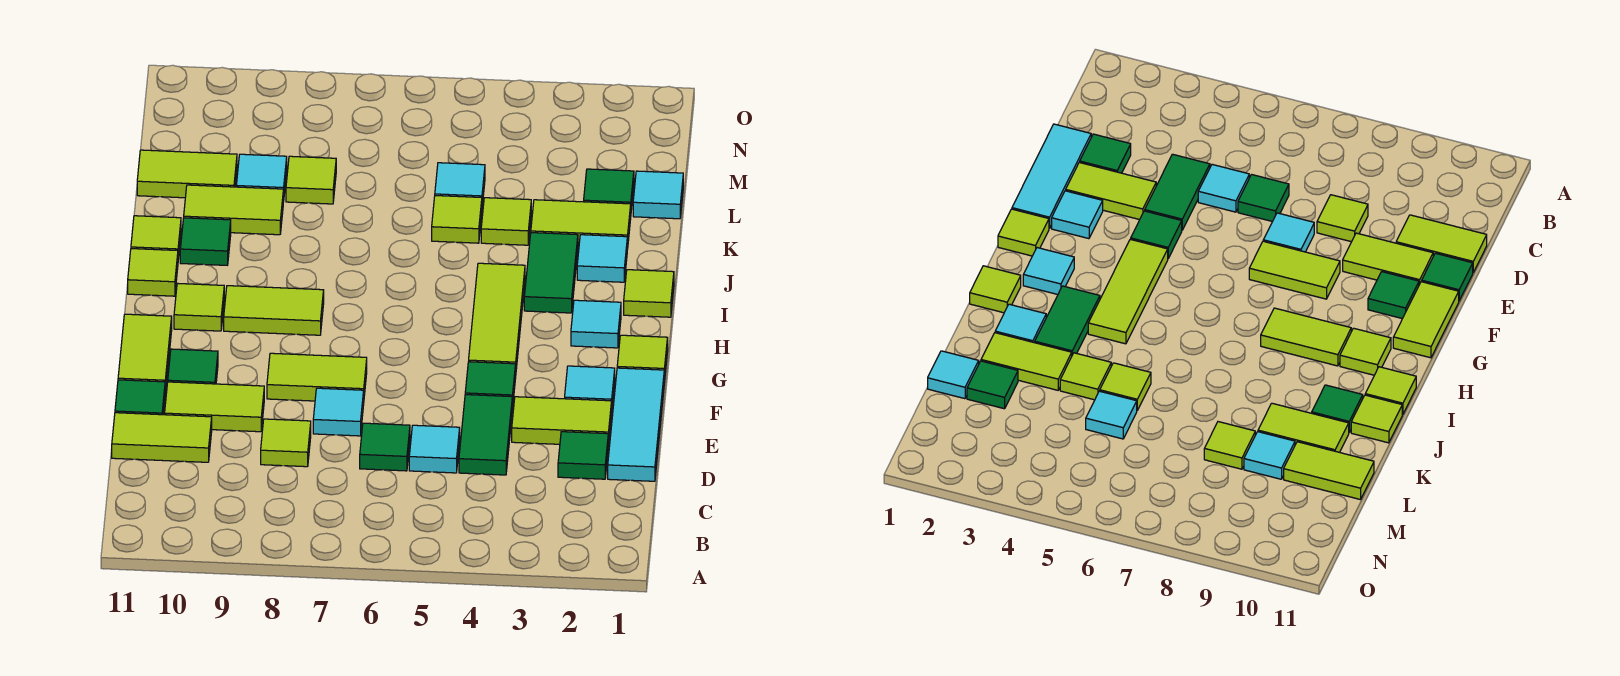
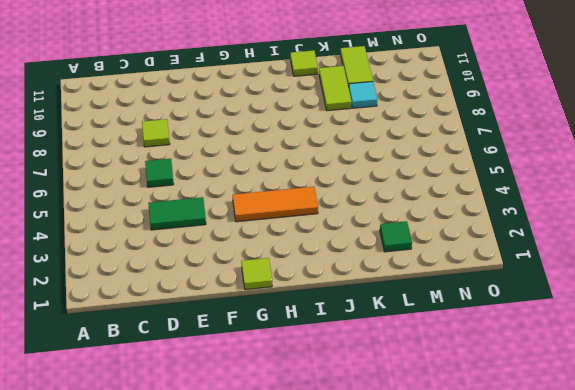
orange tile G4:I4 level 1 -> lime tile G4:I4 level 1
none -> cyan tile D1:F1 level 1
none -> green tile D2 level 1
none -> cyan tile D5 level 1
none -> lime tile D10:D11 level 1

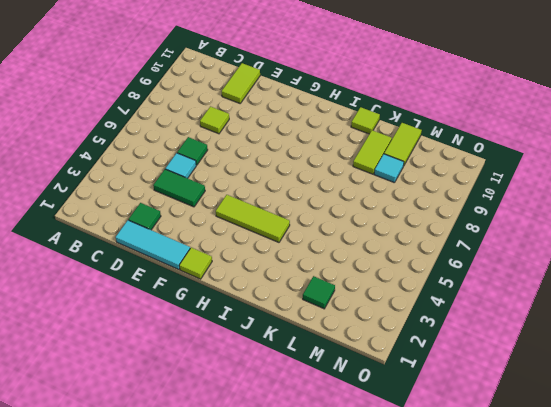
none -> lime tile E2:E3 level 1
none -> cyan tile E7 level 1
none -> lime tile E9:E10 level 1
none -> green tile E11 level 1

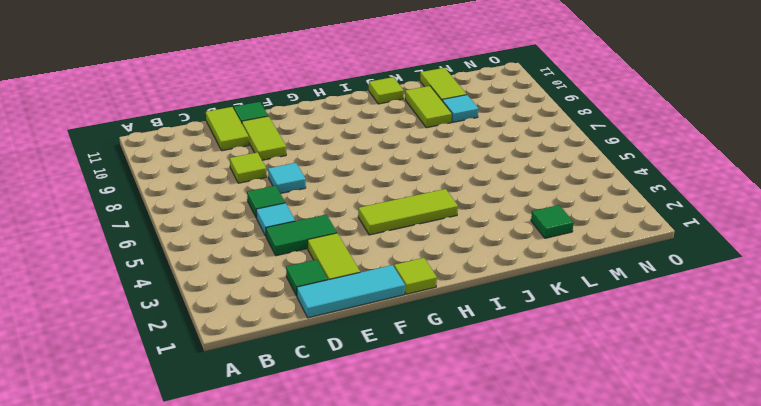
none -> cyan tile F2 level 1
none -> green tile F4 level 1
none -> lime tile F7:F8 level 1
none -> green tile F10 level 1

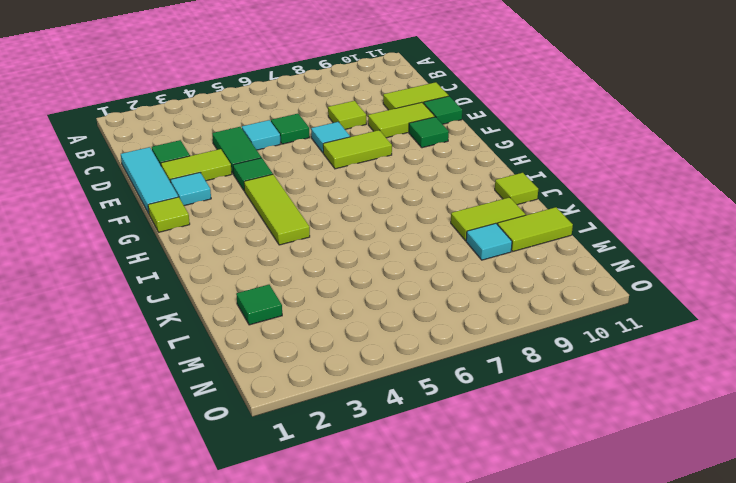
none -> lime tile F11:G11 level 1
none -> cyan tile H2 level 1
none -> lime tile H8:H9 level 1
none -> lime tile H10 level 1

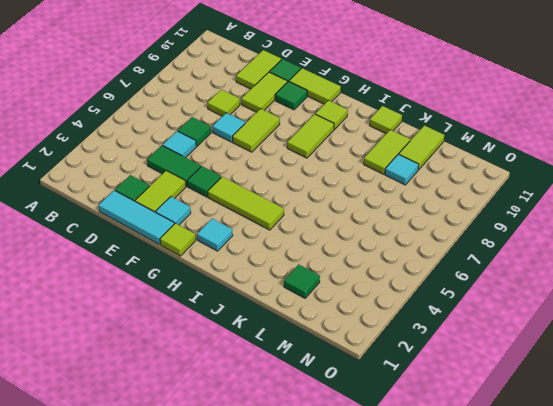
none -> lime tile I1 level 1
none -> green tile I3:J3 level 1
none -> lime tile I11 level 1
none -> cyan tile J2 level 1

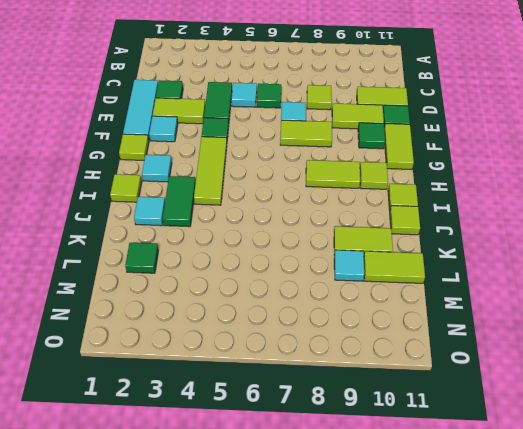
none -> green tile J10 level 1
none -> lime tile K2:K3 level 1
none -> lime tile K4 level 1
none -> lime tile K5 level 1

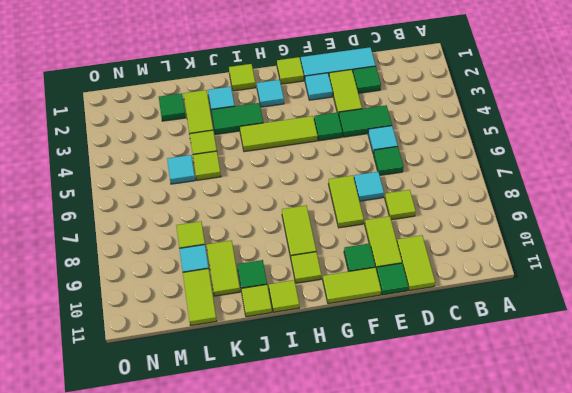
none -> cyan tile L1 level 1

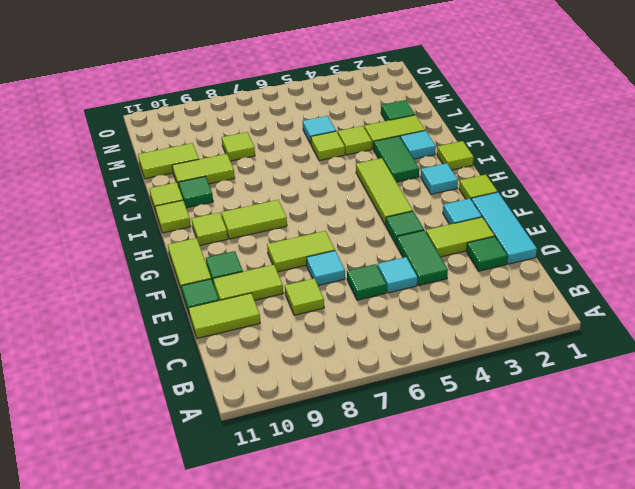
none -> cyan tile L1 level 1
none -> cyan tile L9 level 1

